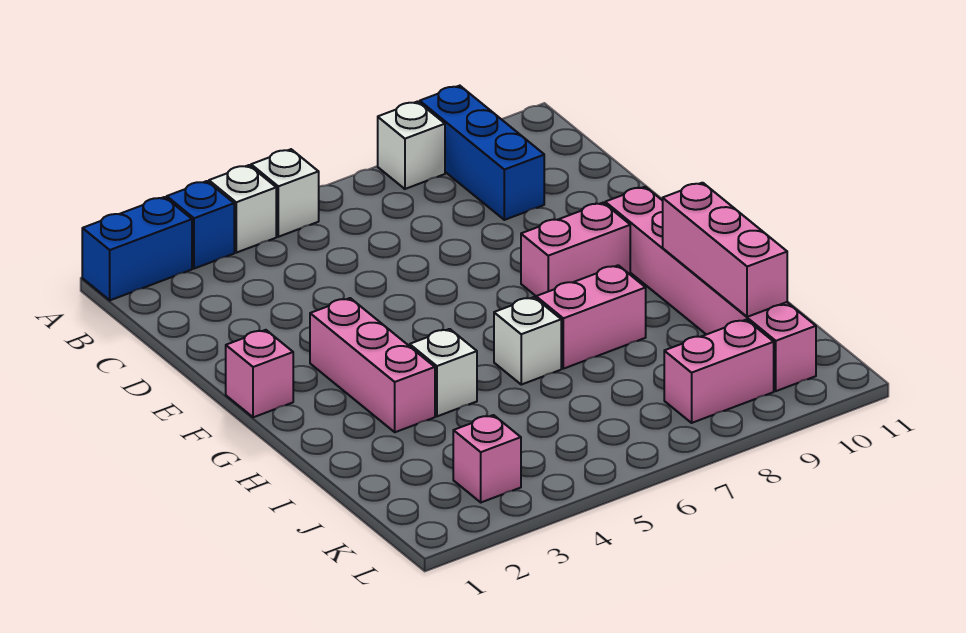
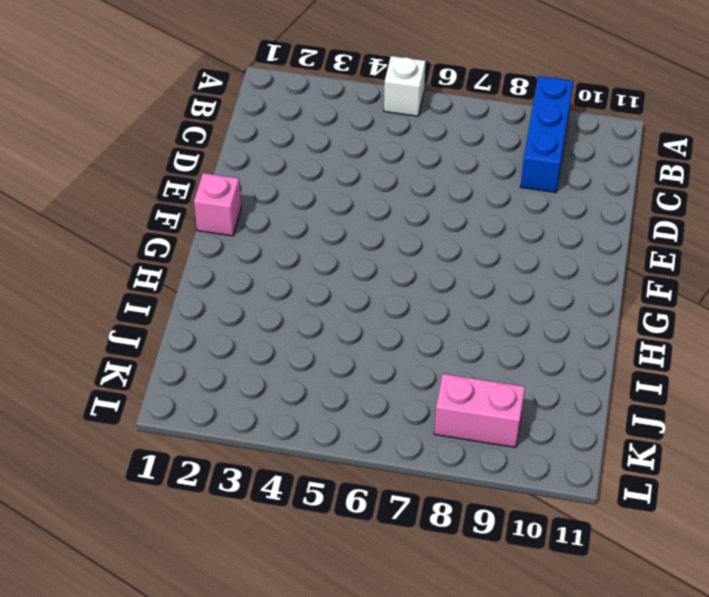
none -> blue brick A1:A2 level 1
none -> blue brick A3 level 1
none -> white brick A4 level 1

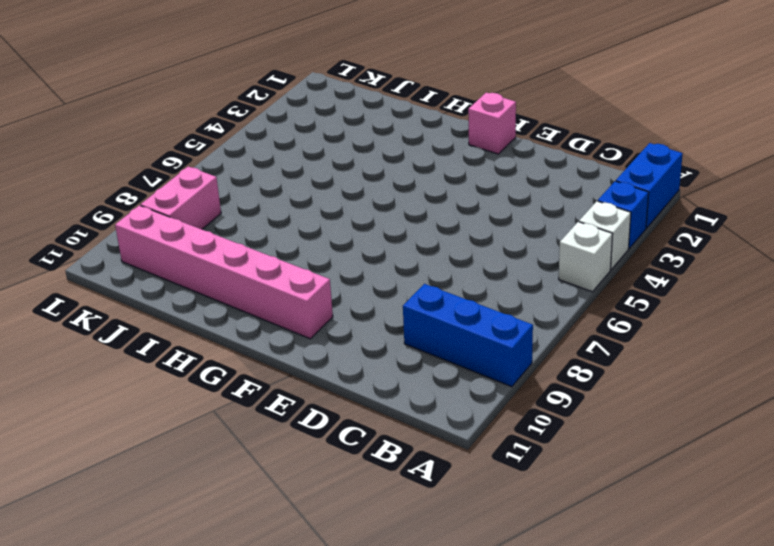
none -> white brick A8 level 1
none -> pink brick F3:H3 level 1
none -> pink brick F8:F9 level 1

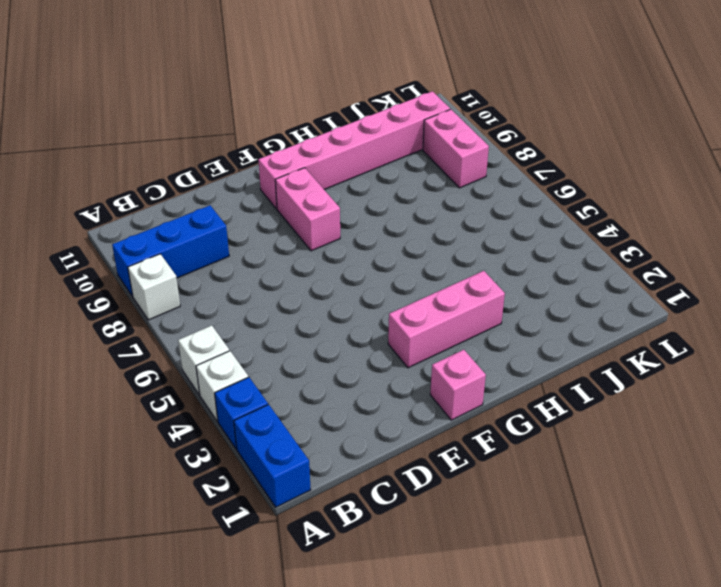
none -> white brick H4 level 1
none -> white brick H6 level 1
none -> pink brick H7:H8 level 1

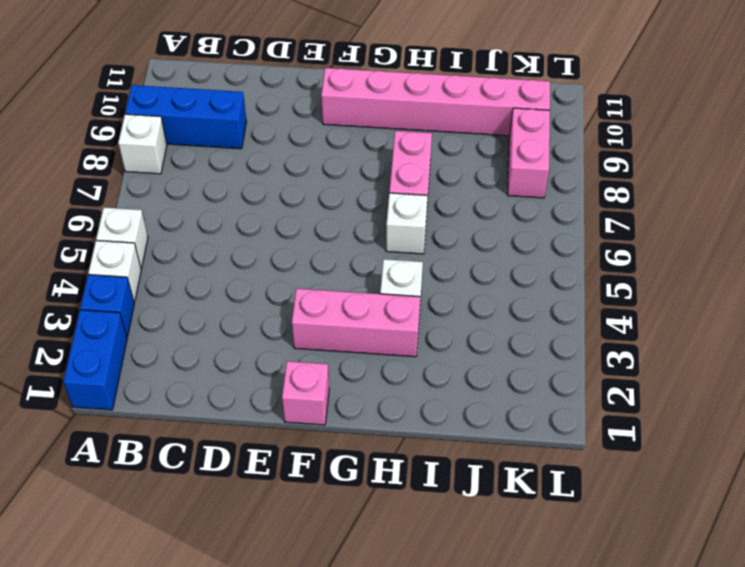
none -> pink brick F8:F9 level 1
none -> pink brick K3 level 1
none -> pink brick H10:J10 level 2

